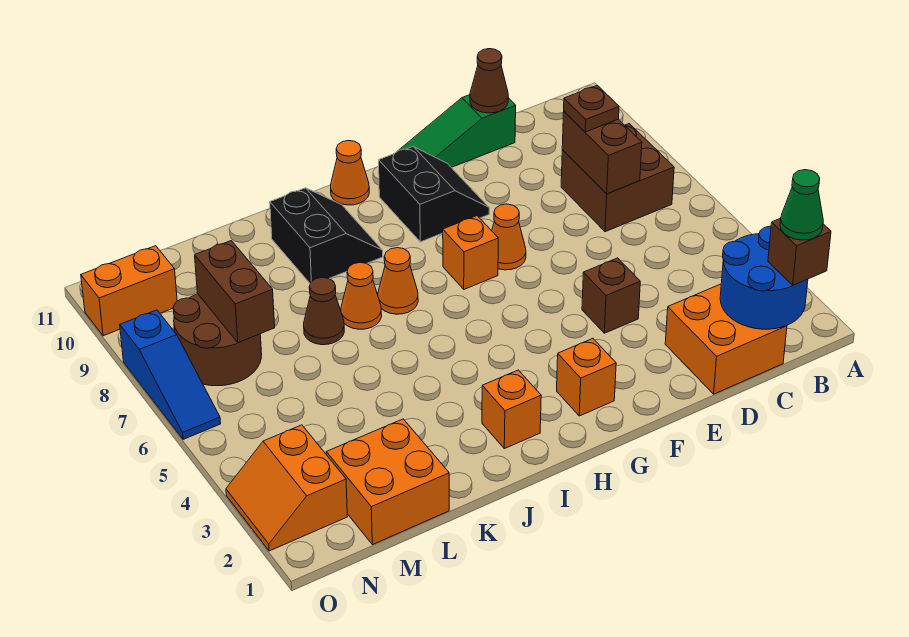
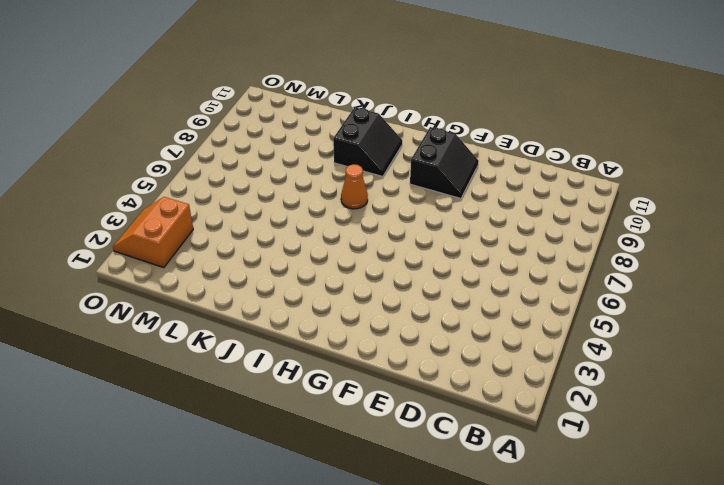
none -> brown brick B7:C8 level 1
none -> orange brick C1:D2 level 1
none -> green slope D11:F11 level 1 top D

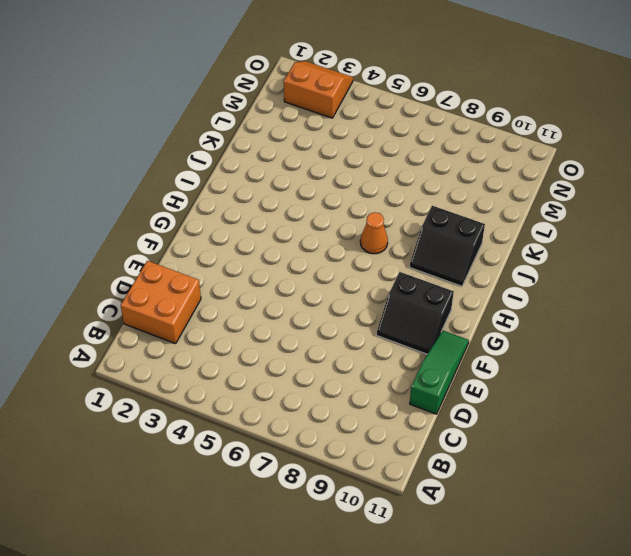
none -> brown brick B7:C8 level 1
none -> brown brick E4 level 1
none -> orange cone F7 level 1

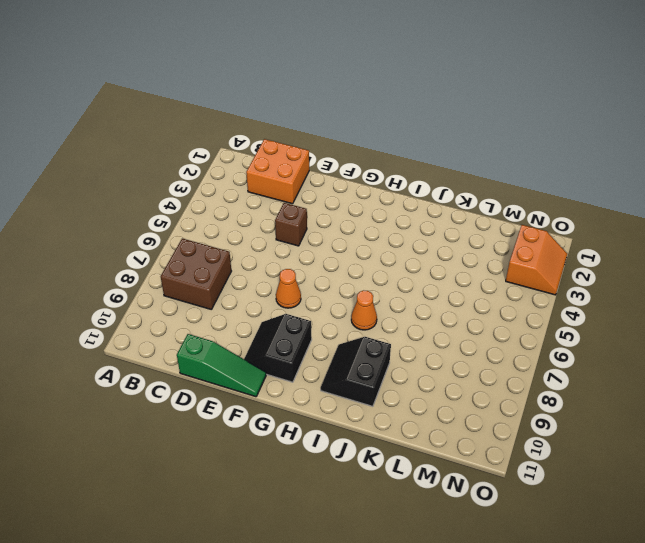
none -> orange brick G2 level 1
none -> orange brick G7 level 1
none -> orange cone H11 level 1

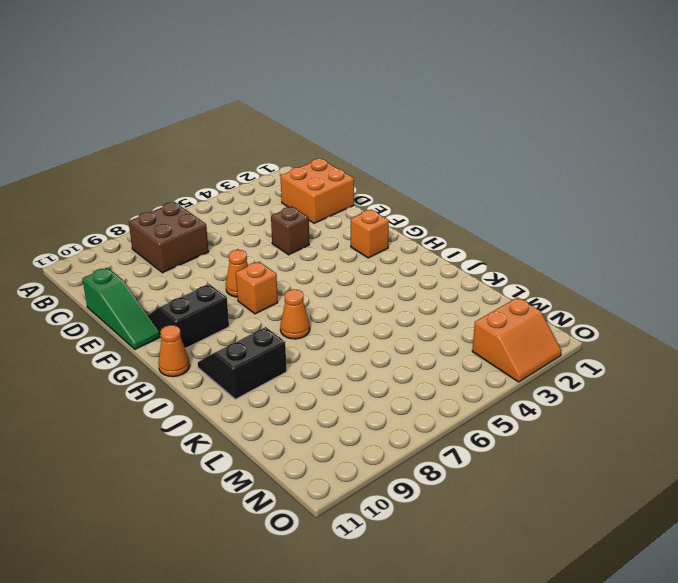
none -> orange brick I2 level 1
none -> orange cone J7 level 1
none -> brown cone K7 level 1

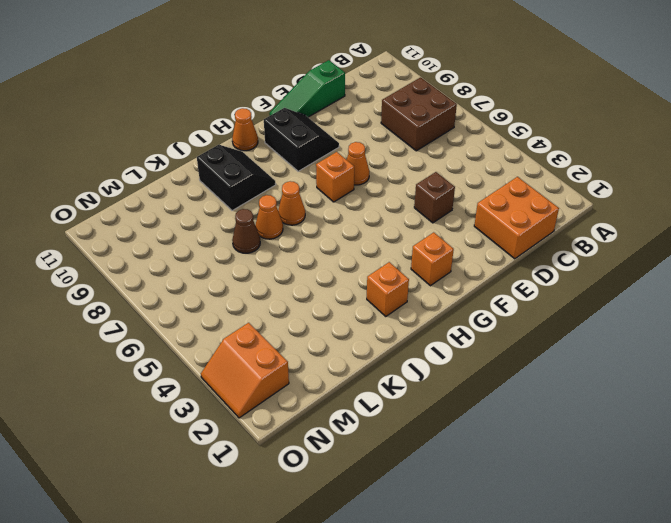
none -> orange brick L1:M2 level 1
none -> brown round brick M7:N8 level 1
none -> orange brick N10:O10 level 1

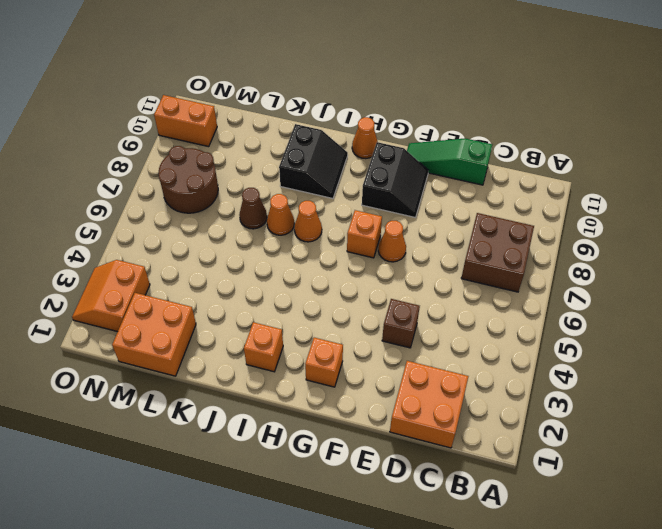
none -> blue slope O6:O8 level 1 top 8
none -> blue round brick B1:C2 level 2
none -> brown brick C7:C8 level 2

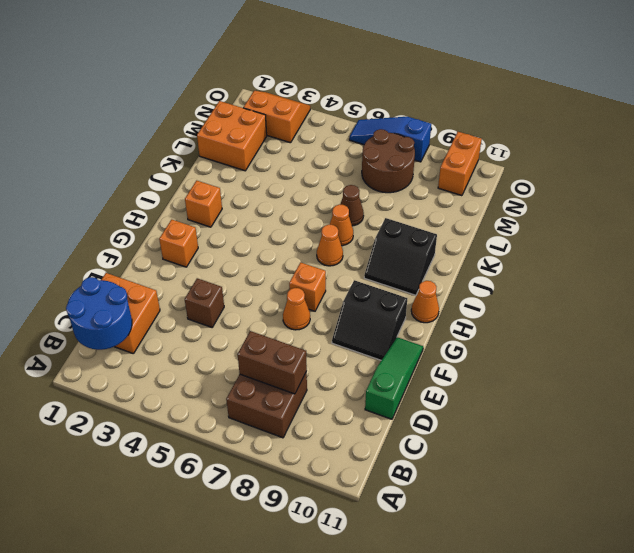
none -> brown cone D11 level 2
none -> brown brick M7:M8 level 2
none -> brown brick B1 level 3

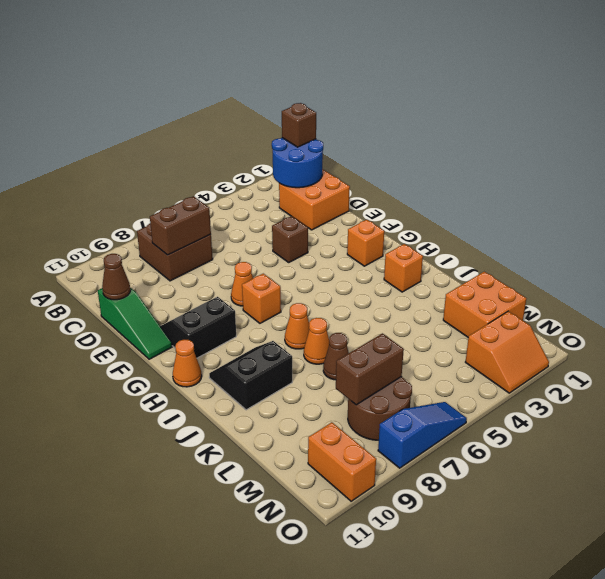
none -> brown plate C8 level 3
none -> green cone B1 level 4

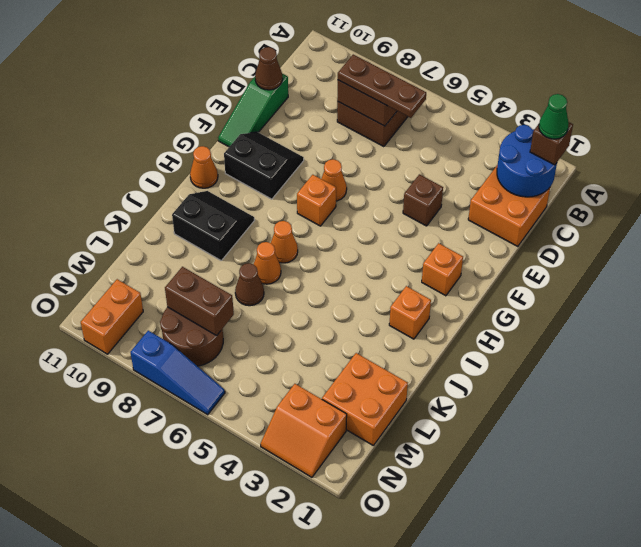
brown plate C6:C8 level 3 -> brown plate C8 level 3

